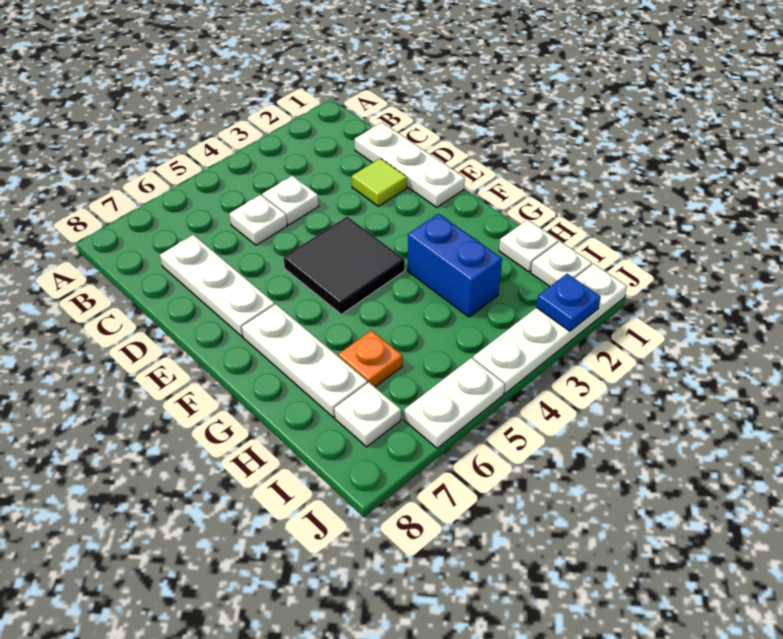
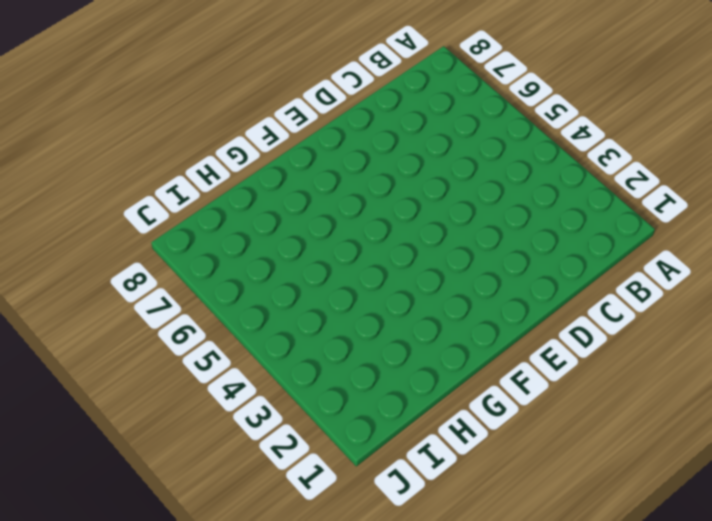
none -> white plate C1:E1 level 1
none -> white plate C4 level 1
none -> white plate C5 level 1

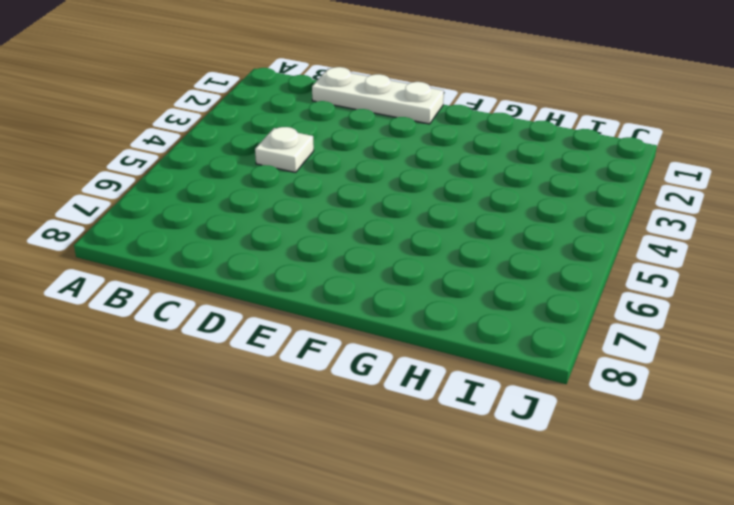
none -> white plate C5 level 1
none -> white plate C7:E7 level 1
none -> lime tile D2 level 1

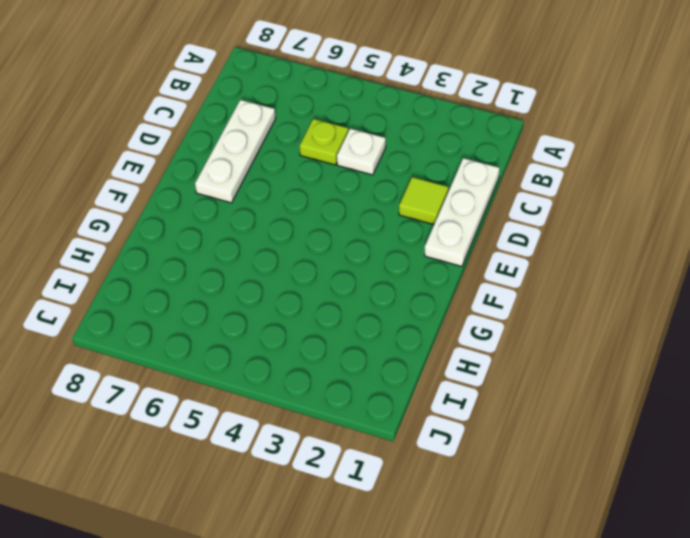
lime plate C5 level 1 -> white plate C5 level 1
none -> black tile E4:F5 level 1
none -> white plate F7:H7 level 1
none -> blue brick G3:H3 level 1

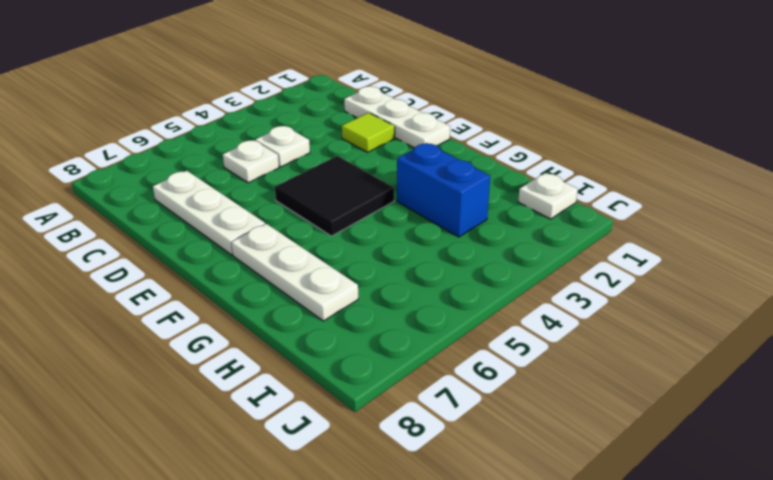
none -> white plate H1 level 1
none -> orange plate H6 level 1
none -> white plate I7 level 1

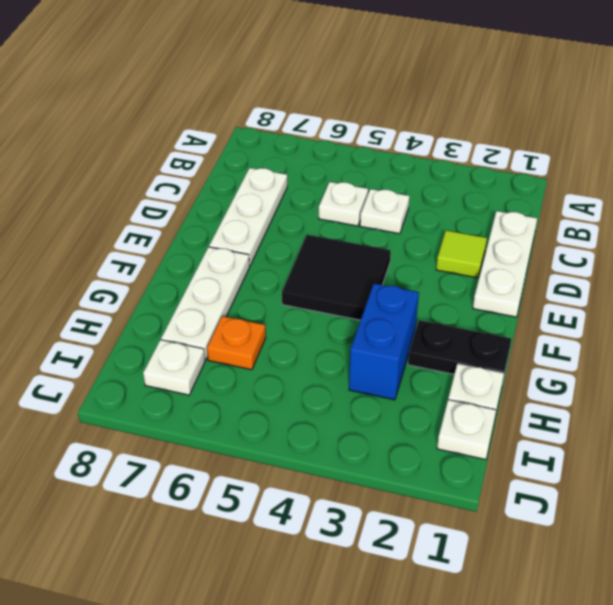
black plate G1:G2 level 1 -> none
none -> white plate J1:J4 level 1
none -> white plate J5:J6 level 1
none -> blue plate J2 level 2

